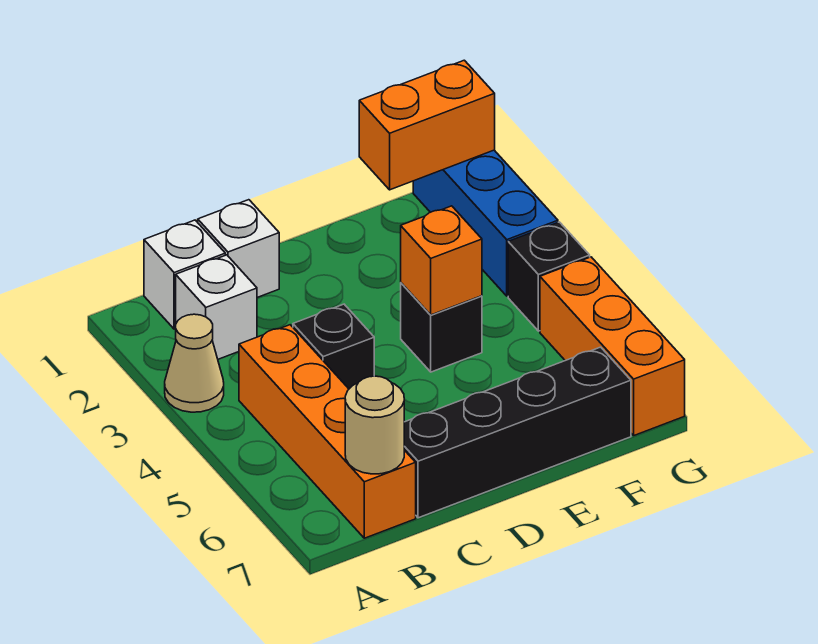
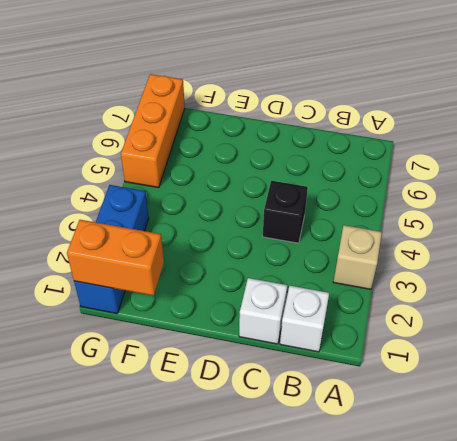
tan brick A3 level 1 -> tan cone A3 level 1
none -> white brick B2 level 1
none -> orange brick B4:B7 level 1
none -> black brick C7:F7 level 1

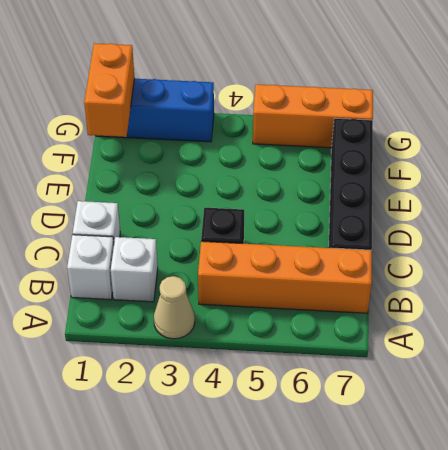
none -> black brick E4 level 1
none -> black brick G4 level 1
none -> tan round brick B7 level 2

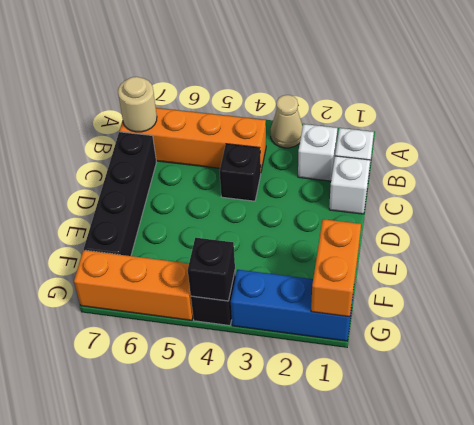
black brick G4 level 2 -> black brick E4 level 1
none -> orange brick E4 level 2

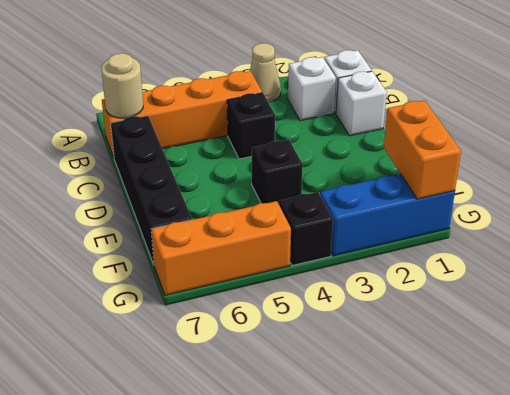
none -> orange brick E4 level 2

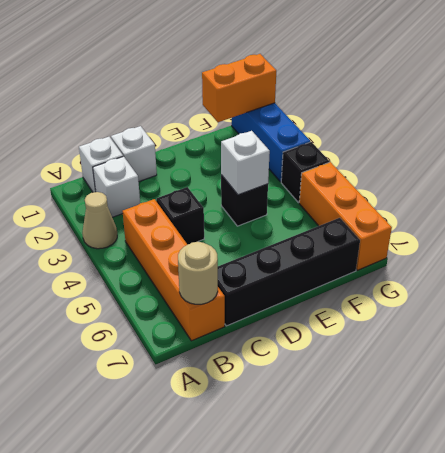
white brick E4 level 2 -> orange brick E4 level 2

